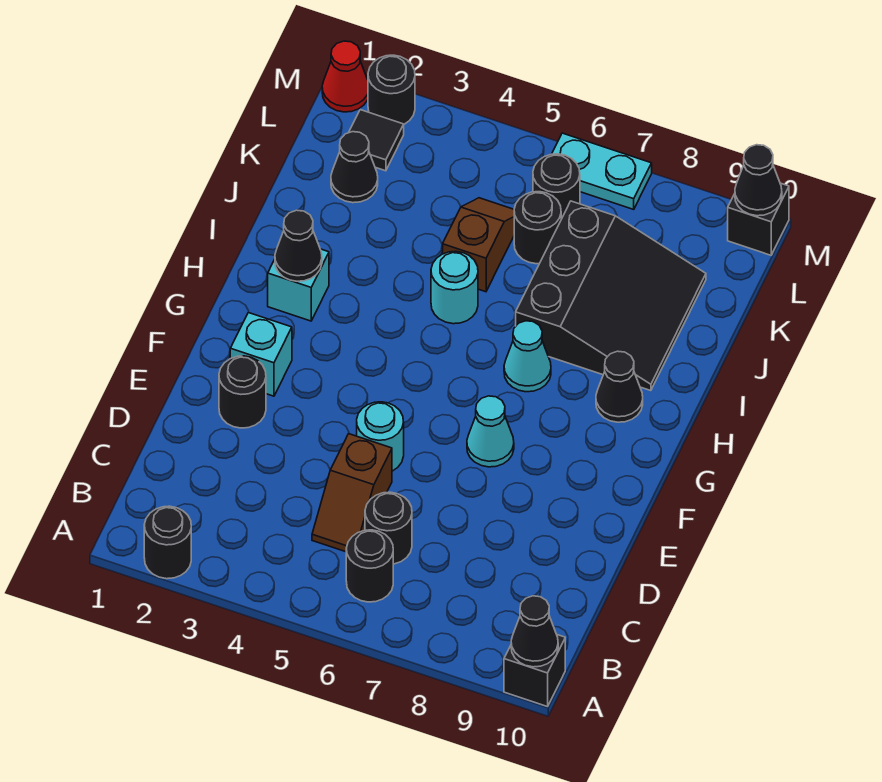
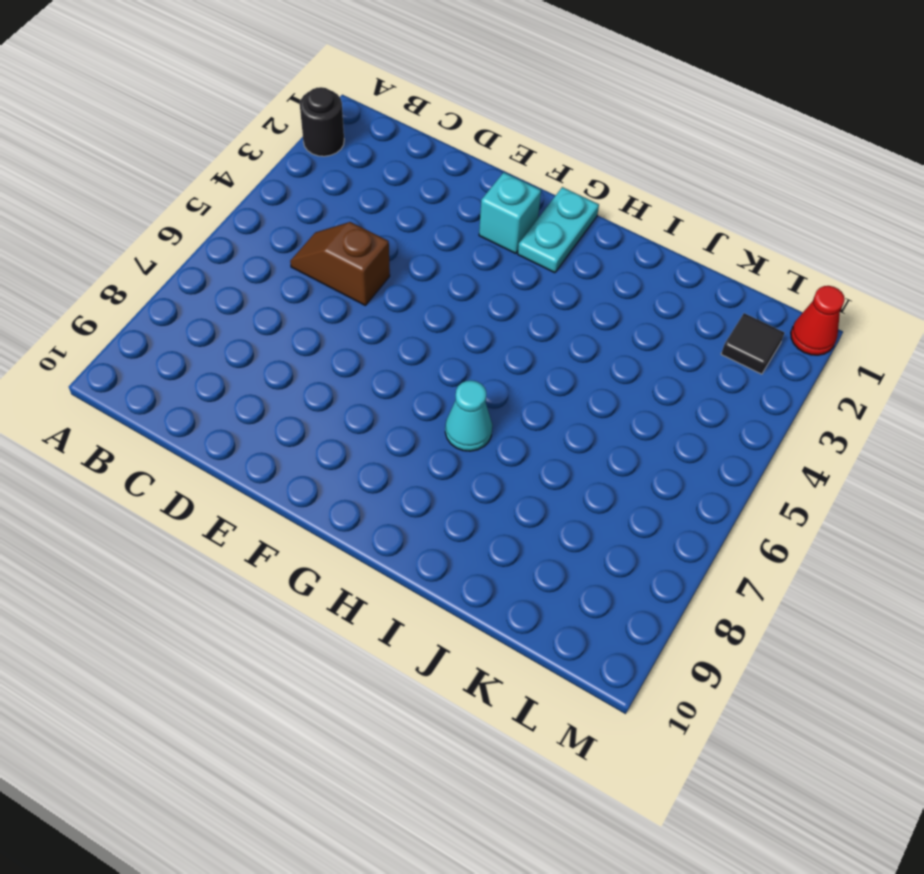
cyan plate G1:G2 level 1 -> cyan plate M6:M7 level 1
none -> black brick A10 level 1
none -> black round brick B6 level 1
none -> black round brick C6 level 1

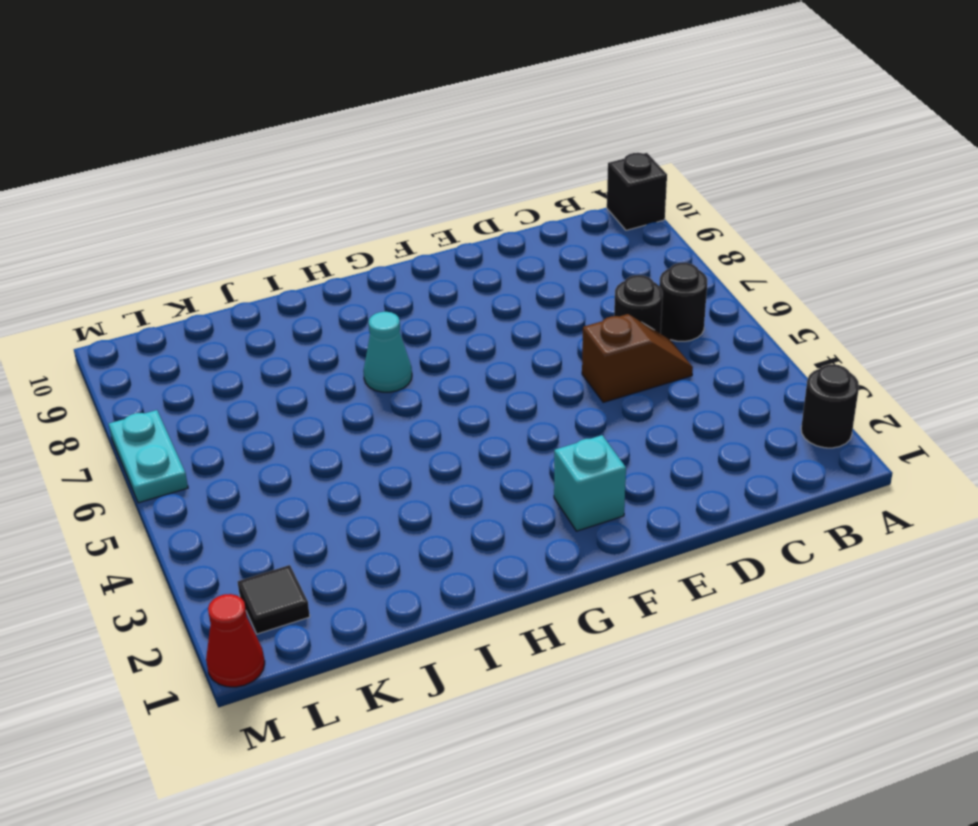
none -> black round brick E2 level 1
none -> cyan round brick E5 level 1
none -> cyan cone F7 level 1

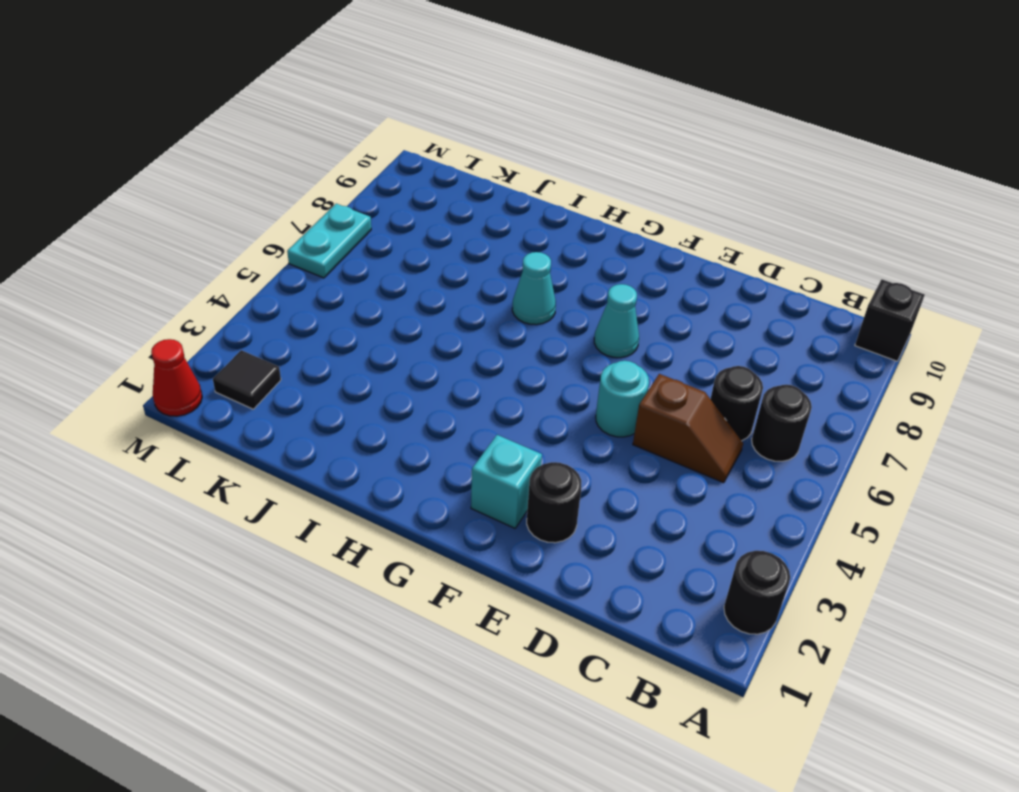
none -> cyan brick H2 level 1
none -> black cone H9 level 1
none -> cyan round brick I5 level 1

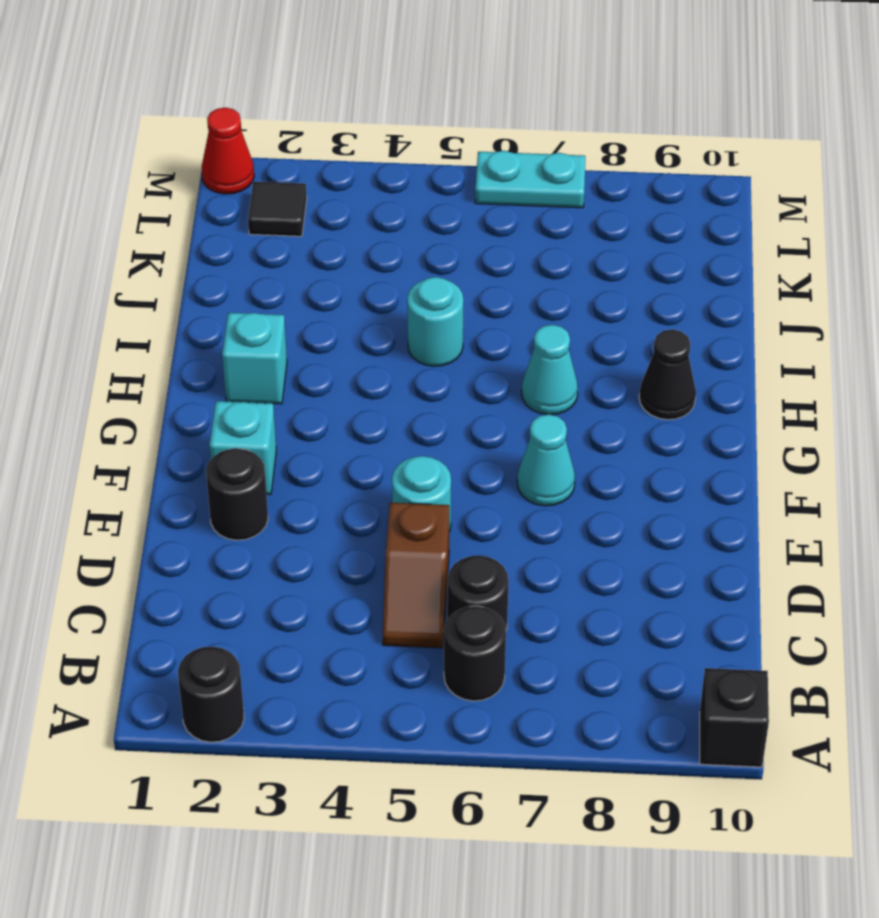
none -> black slope I7:K9 level 1 top 7
none -> brown slope J5:K5 level 1 top J
none -> black cone K2 level 1

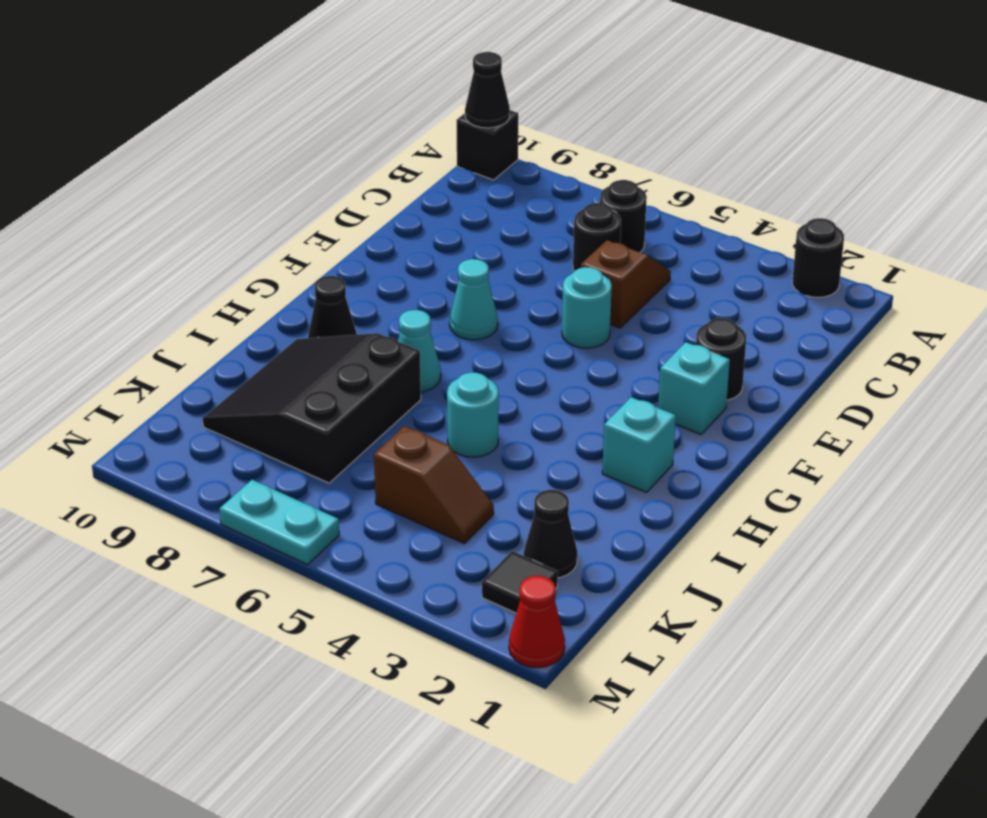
brown slope K4:K5 level 1 top 5 -> brown slope J5:K5 level 1 top J
none -> black round brick K6 level 1
none -> black round brick L6 level 1
none -> black round brick M2 level 1

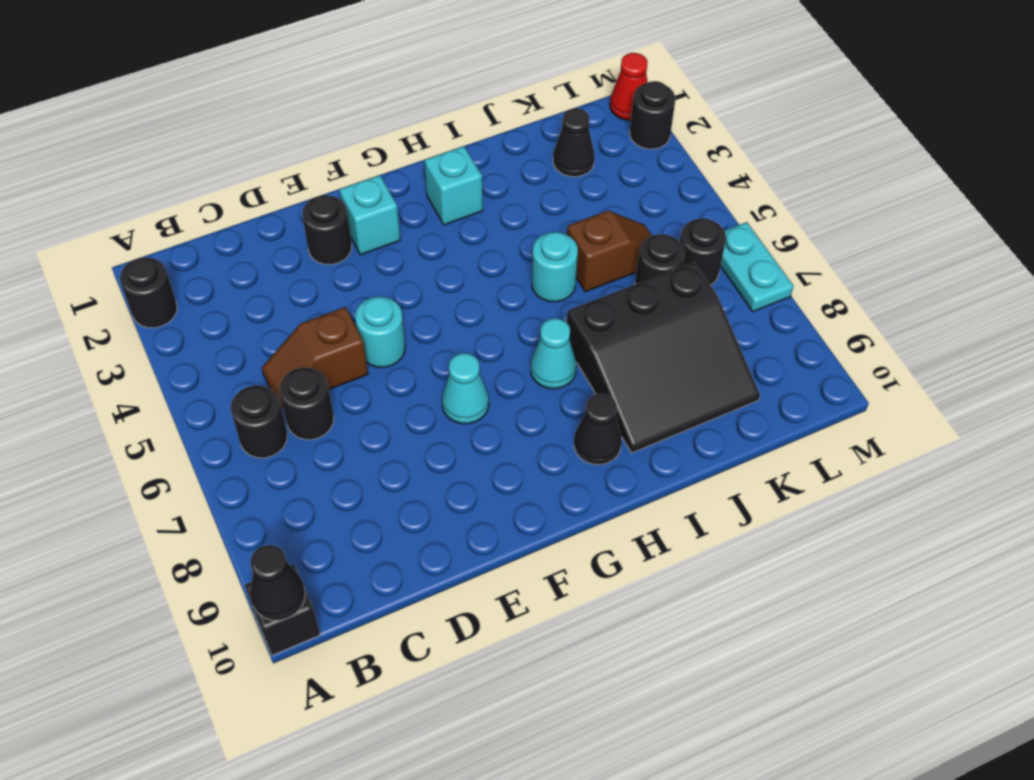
none -> black tile L2 level 1
none -> black brick M10 level 1
none -> black cone H2 level 2

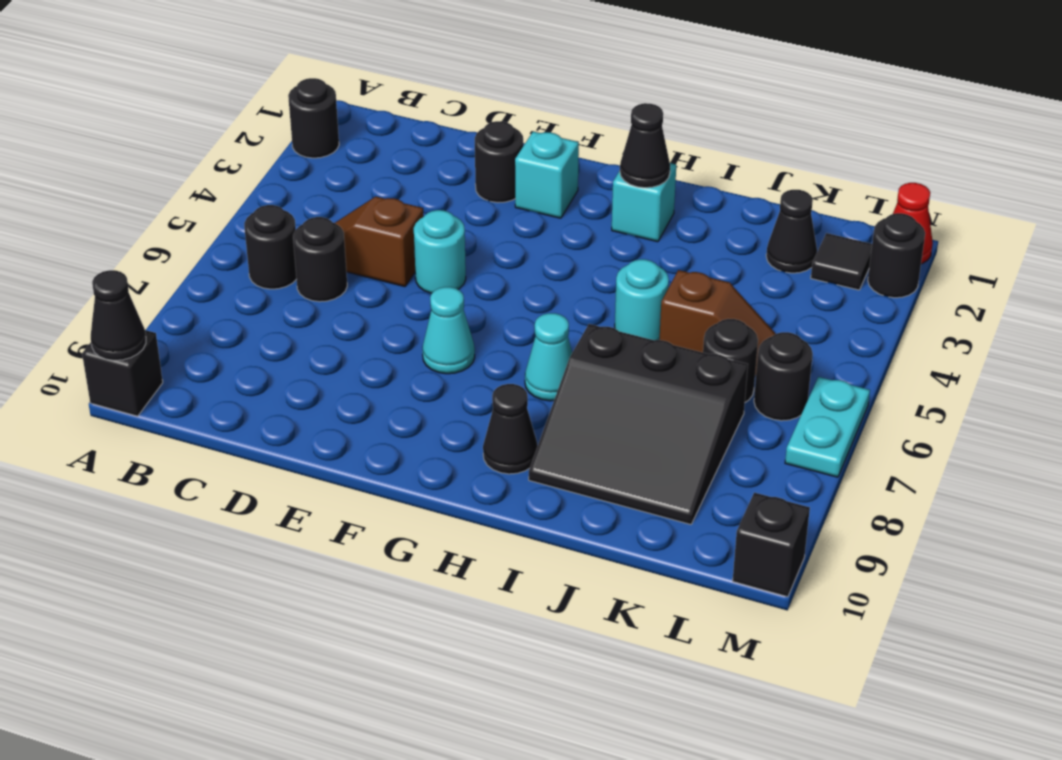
none -> black cone M10 level 2

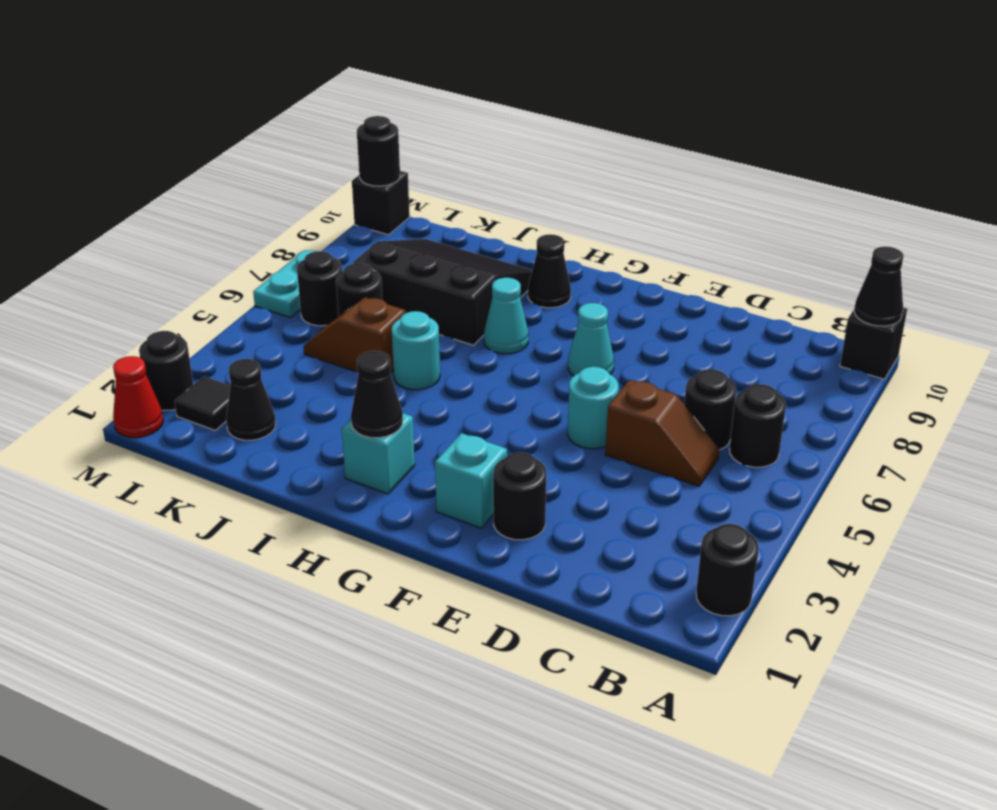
black round brick M10 level 2 -> black cone M10 level 2

